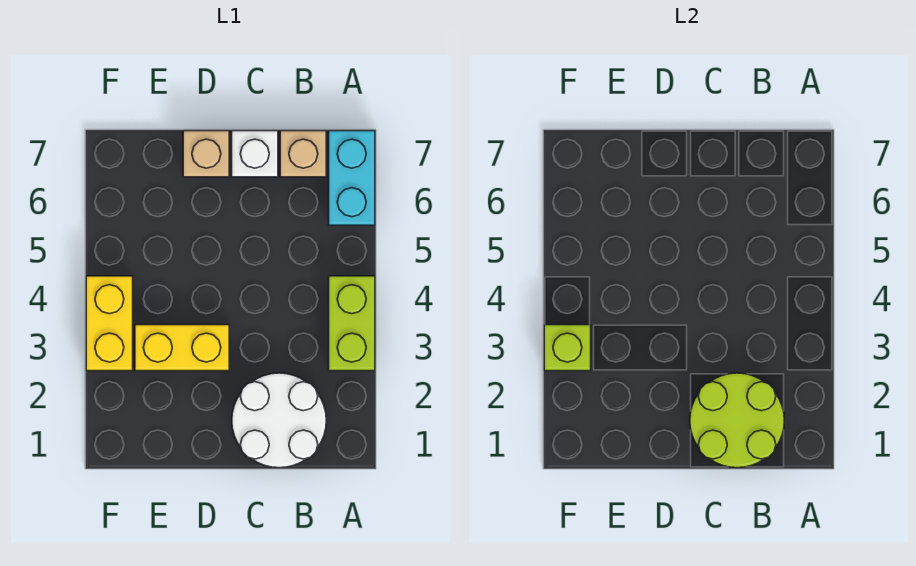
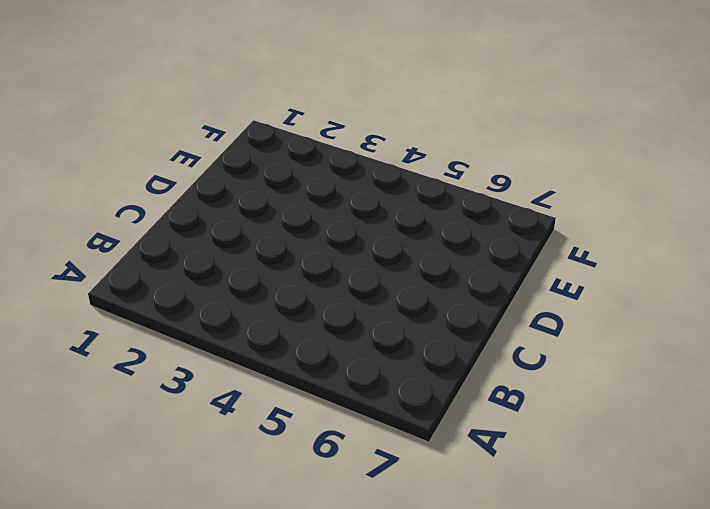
none -> lime brick A3:A4 level 1
none -> cyan brick A6:A7 level 1

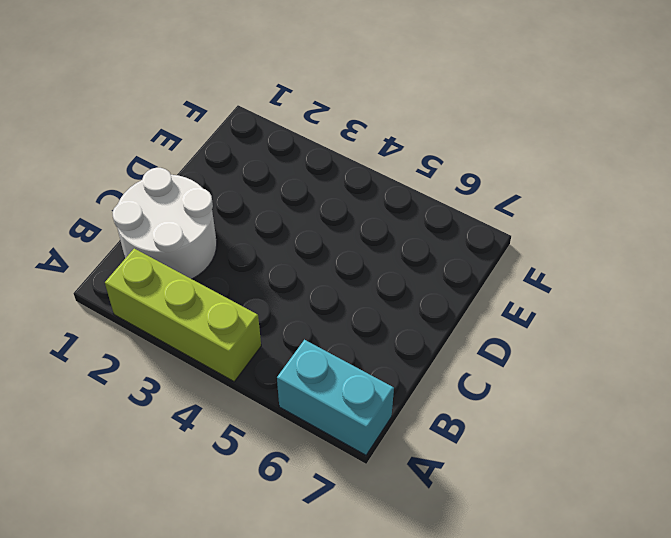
lime brick A2:A4 level 1 -> lime brick A3:A4 level 1
none -> tan brick B7 level 1
none -> white brick C7 level 1

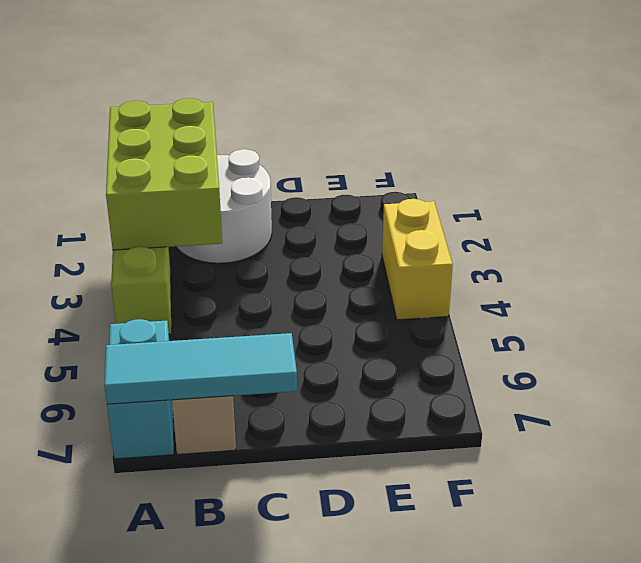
lime brick A1:B3 level 2 -> lime round brick B1:C2 level 2
cyan tile A7:C7 level 2 -> none
none -> white brick C7 level 1
none -> yellow brick D3:E3 level 1

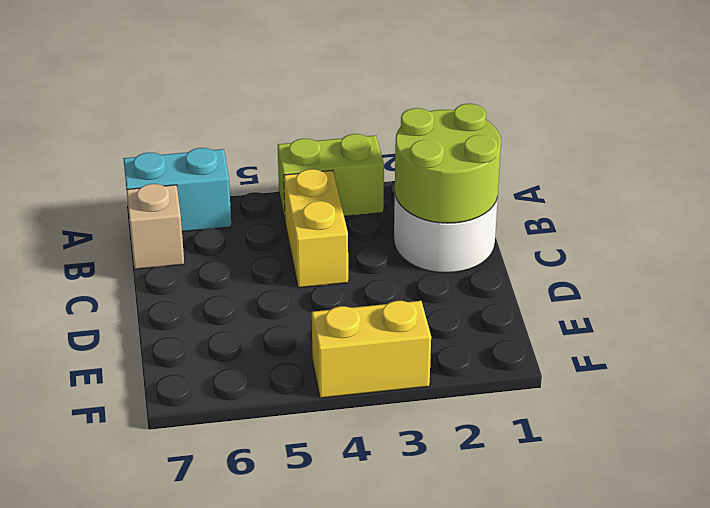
yellow brick B4:C4 level 1 -> yellow brick D3:E3 level 1
none -> white brick C7 level 1
none -> tan brick D7 level 1

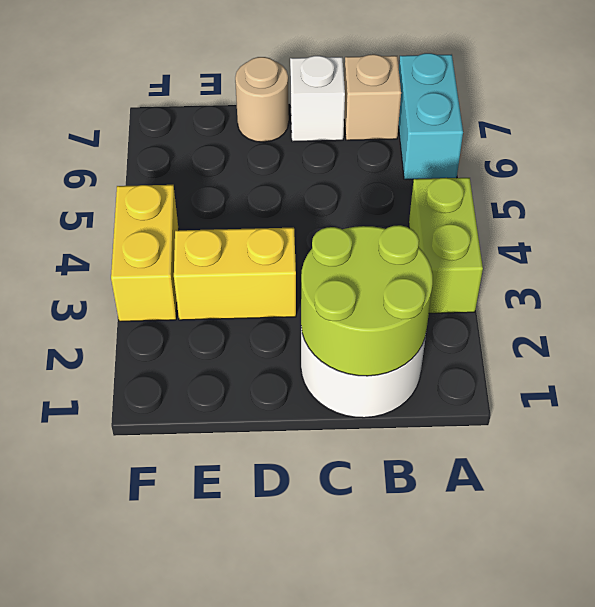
tan round brick D7 level 1 -> tan brick D7 level 1
none -> lime brick F3 level 2

